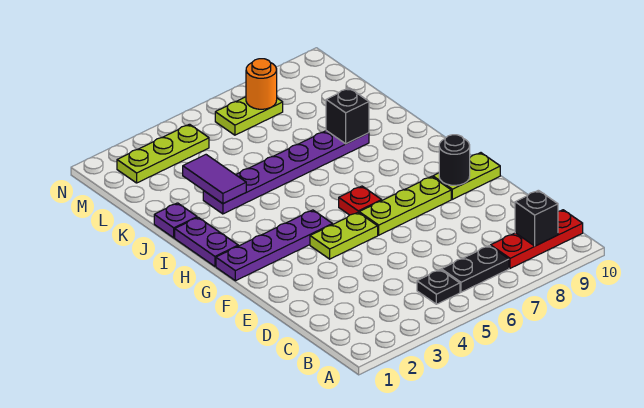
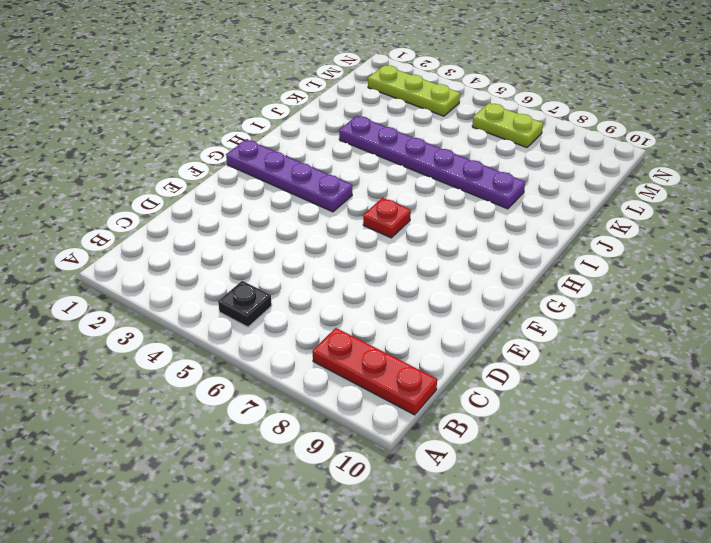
none -> black plate B6:B7 level 1
none -> lime plate F4:F5 level 1
none -> lime plate F6:F8 level 1

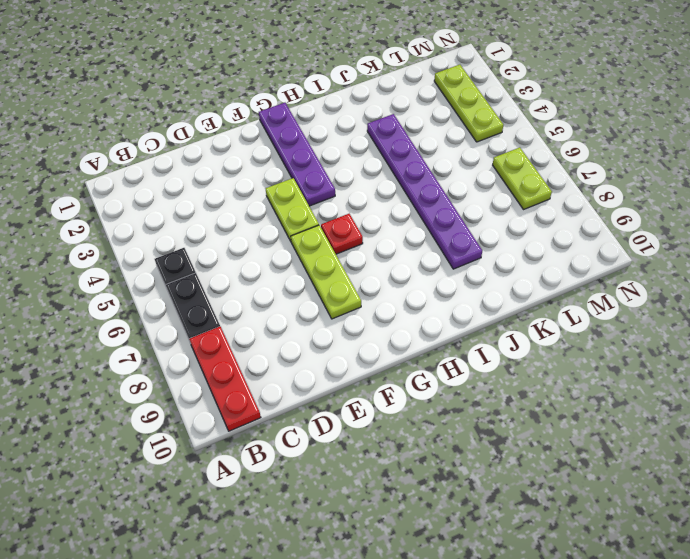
none -> lime plate F9:F10 level 1
none -> purple plate H1:I1 level 1
none -> purple plate J1 level 1

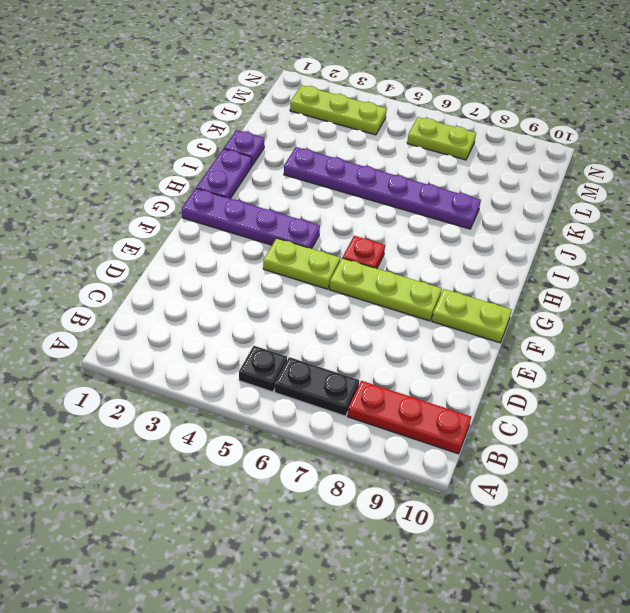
none -> black brick B9 level 2
none -> black round brick F9 level 2
none -> purple tile J3:K3 level 2

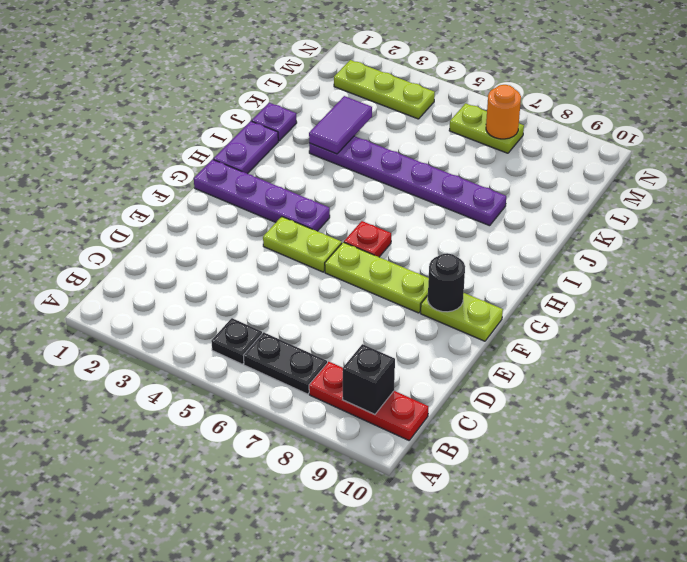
none -> black brick J8 level 2

